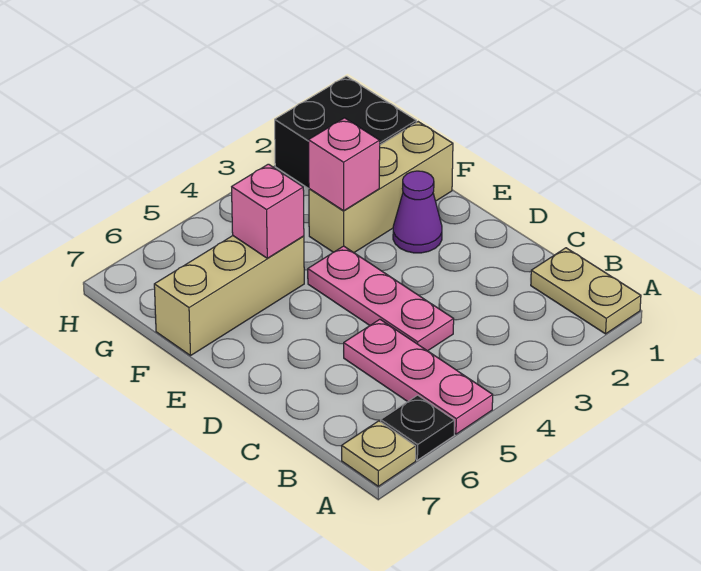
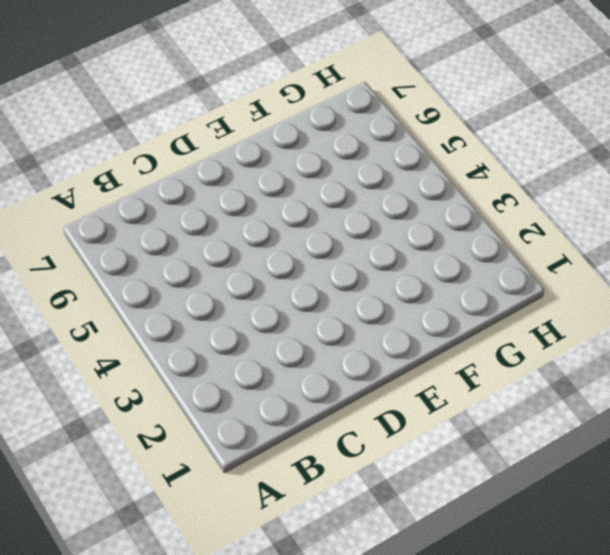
none -> tan plate A1:B1 level 1
none -> pink plate A5:C5 level 1

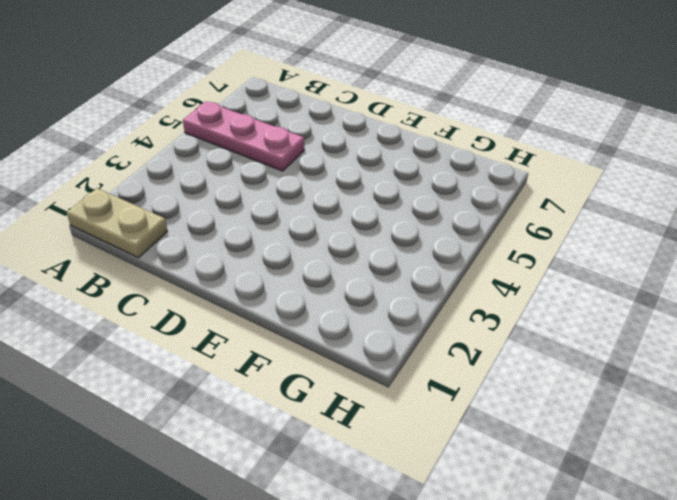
none -> black plate A6 level 1
none -> tan plate A7 level 1

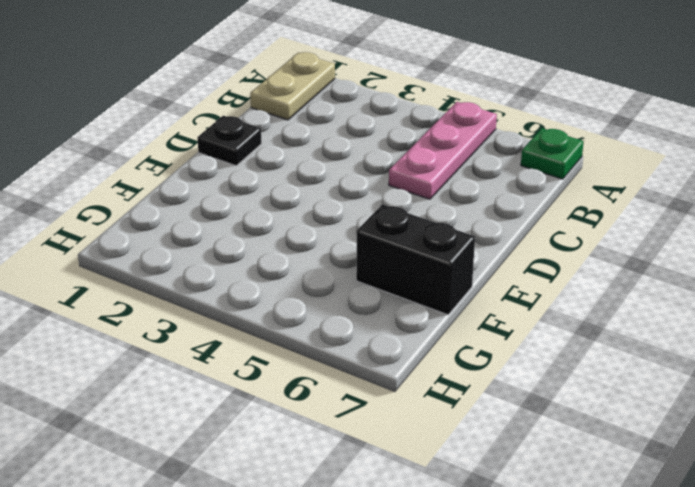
green plate A7 level 1 -> tan plate A7 level 1
black plate D1 level 1 -> black plate A6 level 1
black brick F6:F7 level 1 -> tan brick F5:F7 level 1
none -> pink plate C4:E4 level 1
none -> purple cone E2 level 1

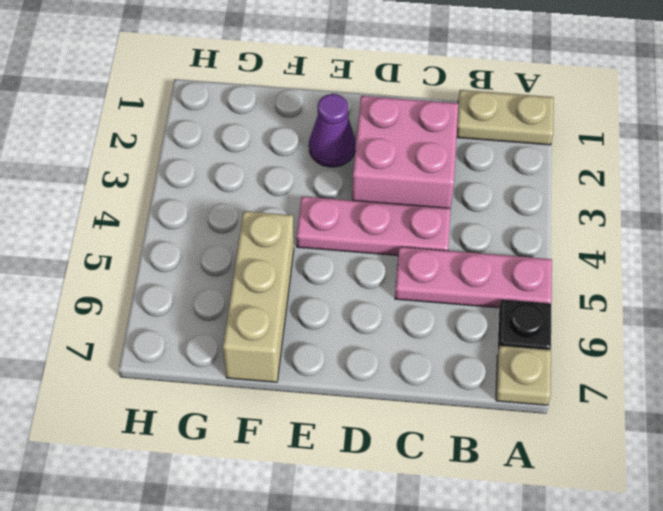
pink brick C2:D3 level 1 -> none
none -> tan brick F1:F3 level 1
none -> black brick G1:H2 level 1

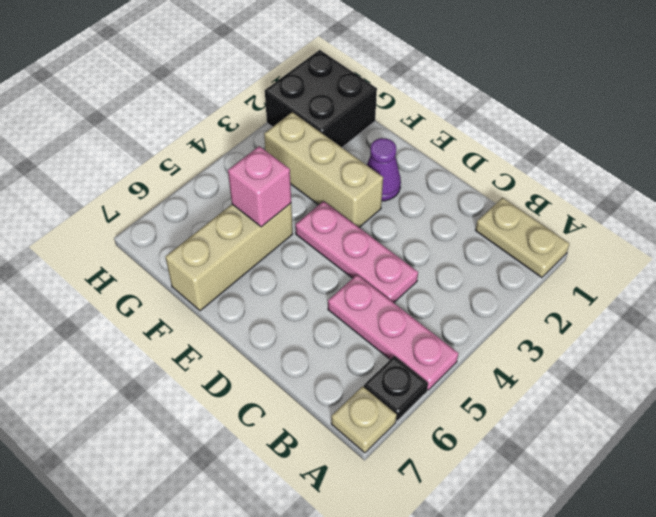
tan brick E3:G3 level 1 -> tan brick F1:F3 level 1
none -> pink brick F3 level 2

